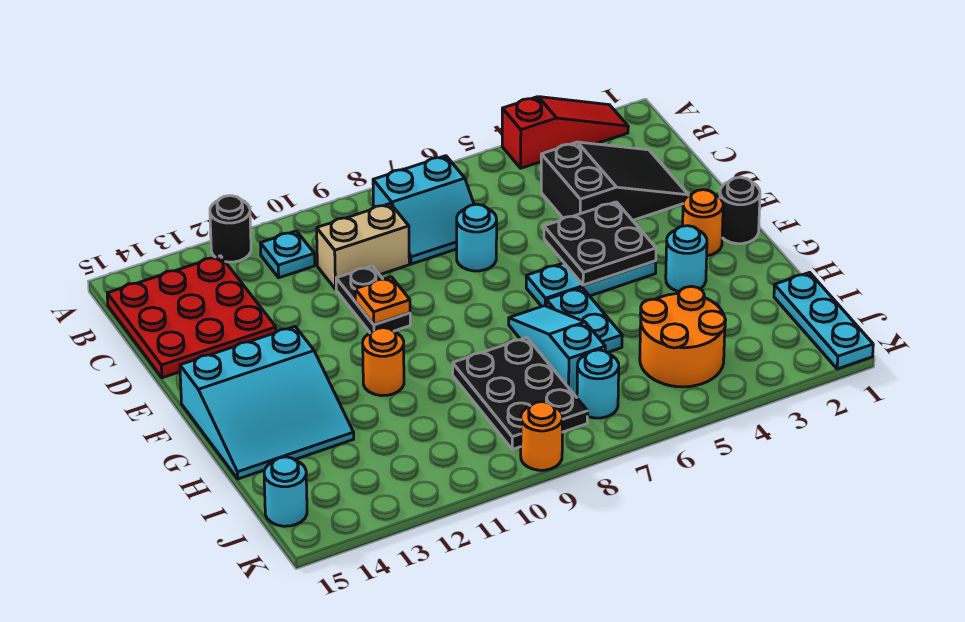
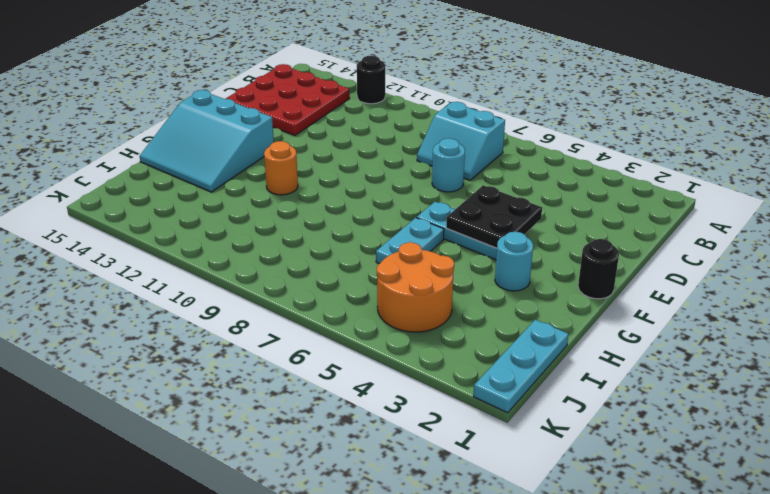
none -> red slope A2:A4 level 1 top 4
none -> cyan plate B11 level 1
none -> black slope C2:D4 level 1 top 4

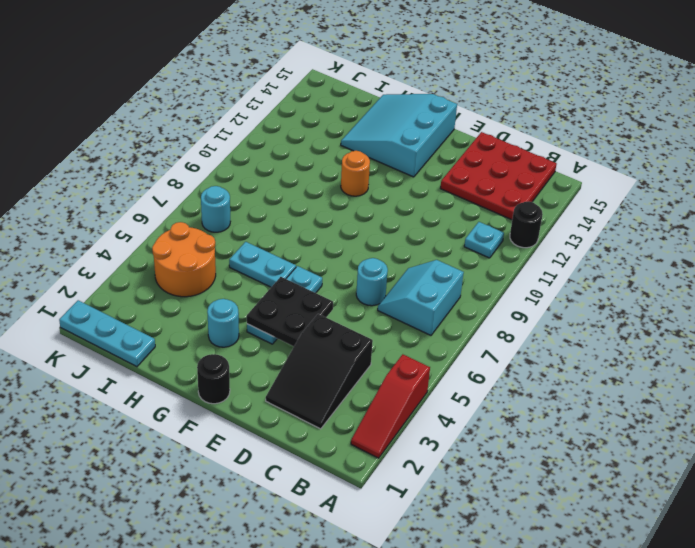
none -> tan brick C9:C10 level 1
none -> black plate D10:E10 level 1
none -> orange round brick F2 level 1

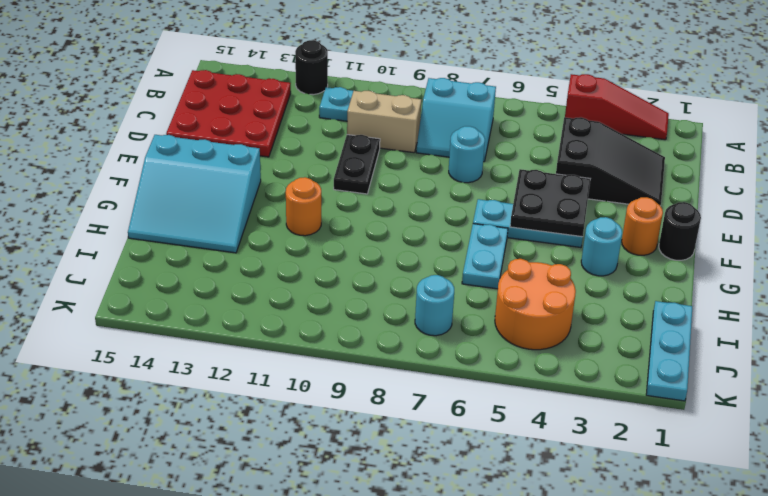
none -> cyan slope G7:I7 level 1 top I
none -> black plate H8:J9 level 1
none -> cyan round brick J15 level 1

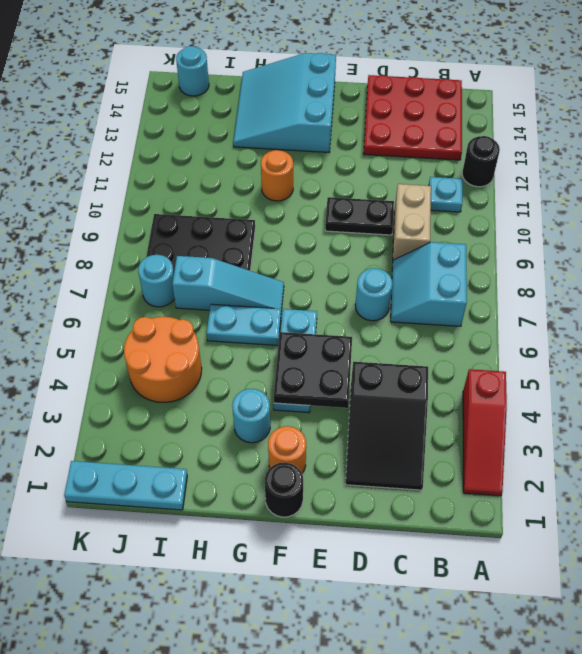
none -> orange round brick K9 level 1
none -> orange plate E10 level 2

